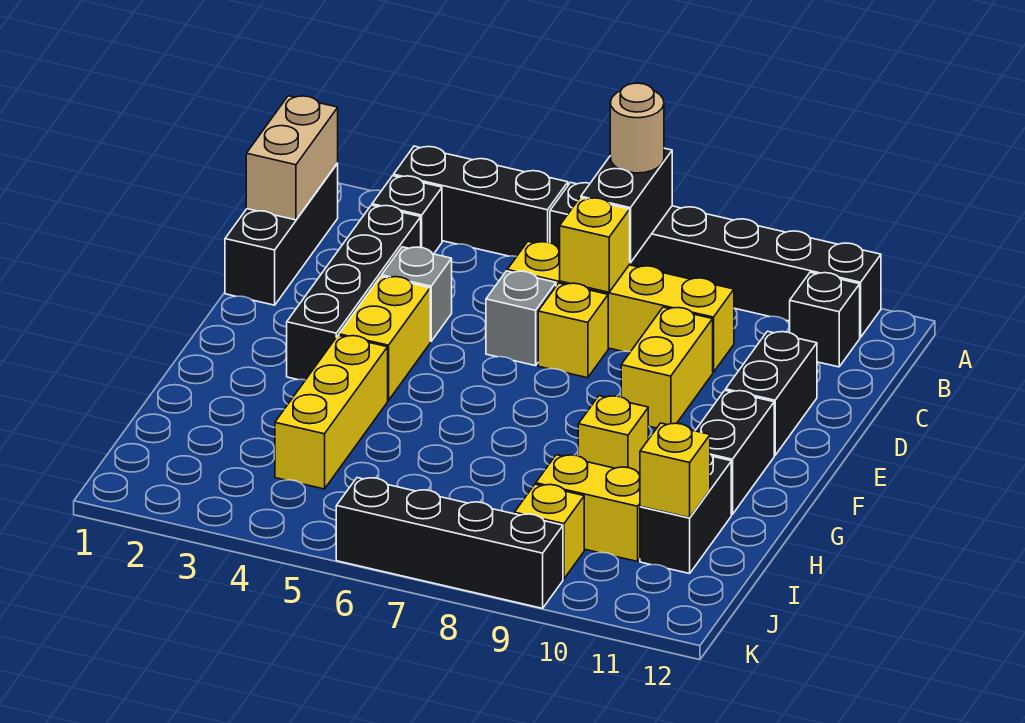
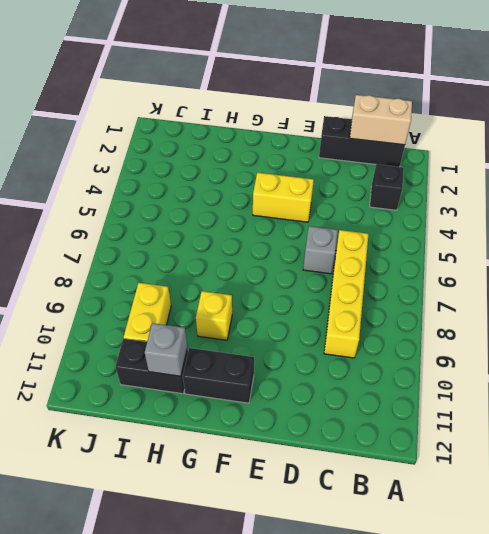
grey brick H11 level 2 -> grey brick D4 level 1
none -> black brick A3:A5 level 1
none -> black brick A6:A11 level 1
none -> black brick B11 level 1

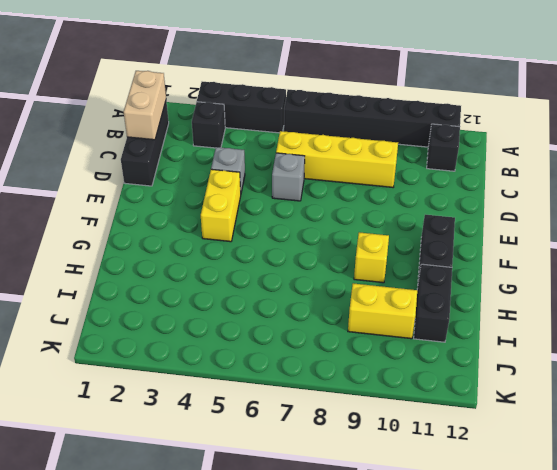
none -> black brick C3:F3 level 1
none -> yellow brick D7 level 1
none -> yellow brick D9:E9 level 1

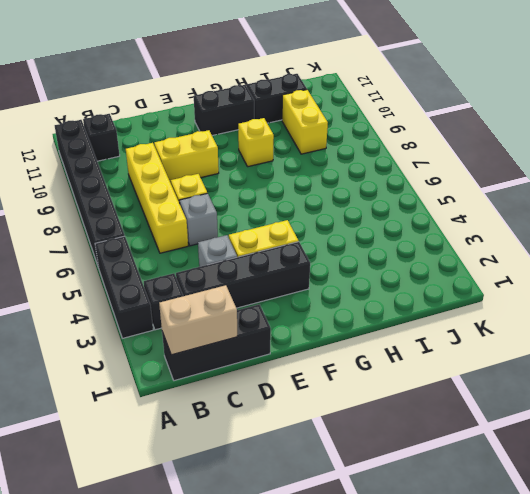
none -> black brick D11:E11 level 1
none -> yellow brick G4:I4 level 1
none -> yellow brick J9 level 1

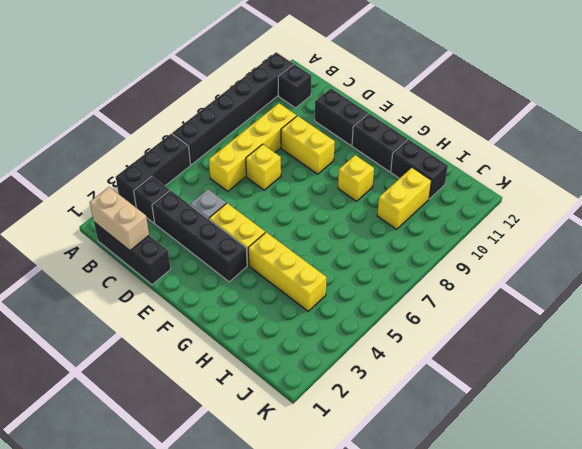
none -> grey brick D6 level 1
none -> yellow brick J9 level 1
none -> black brick K6:K9 level 1

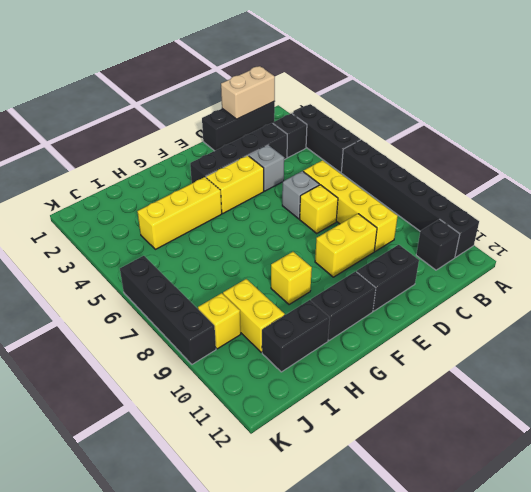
none -> black brick A7:B7 level 2
none -> yellow brick C7 level 2
none -> yellow brick I11 level 2

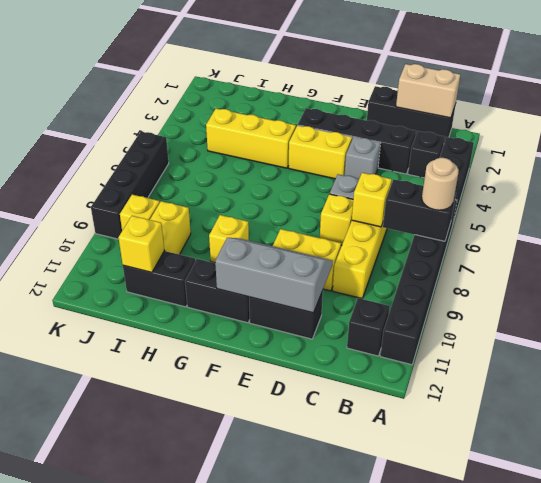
grey slope D10:F11 level 2 top 11 -> none

